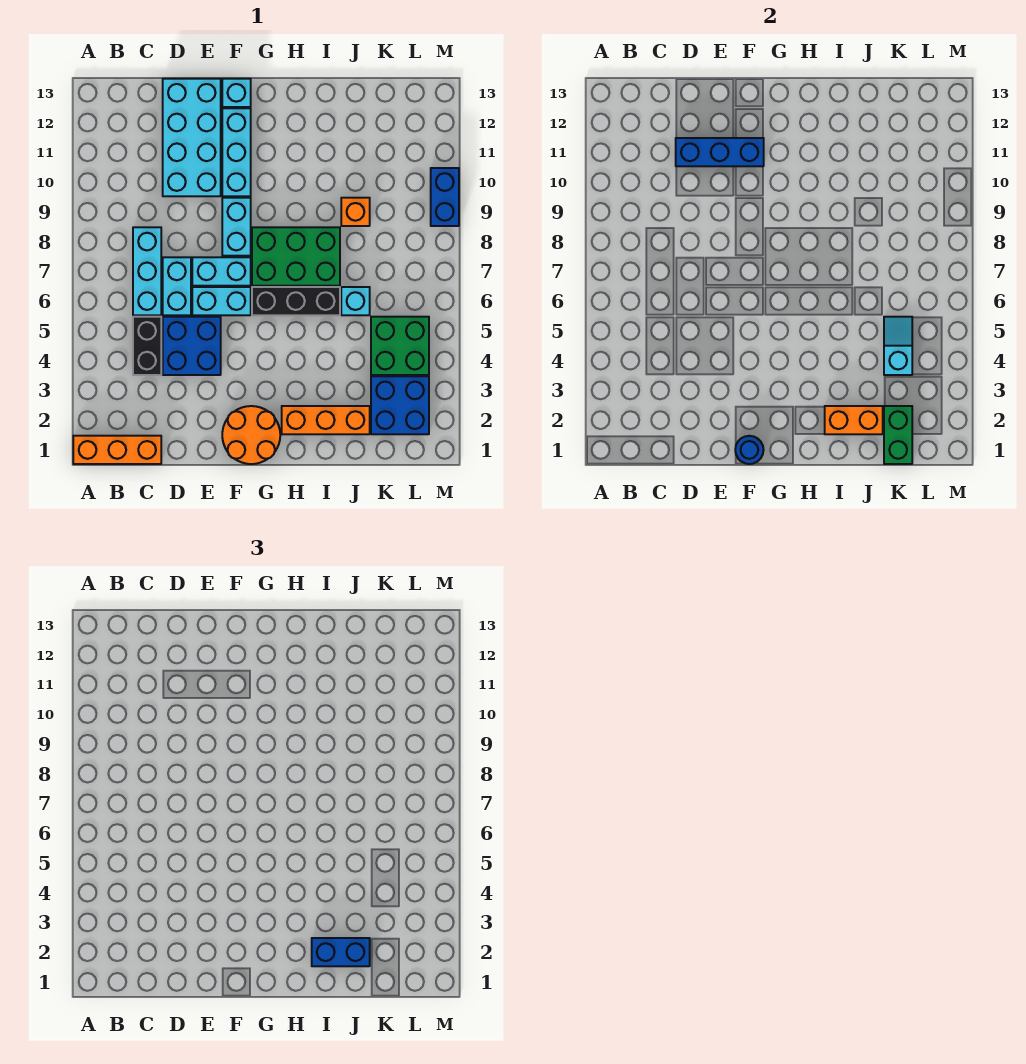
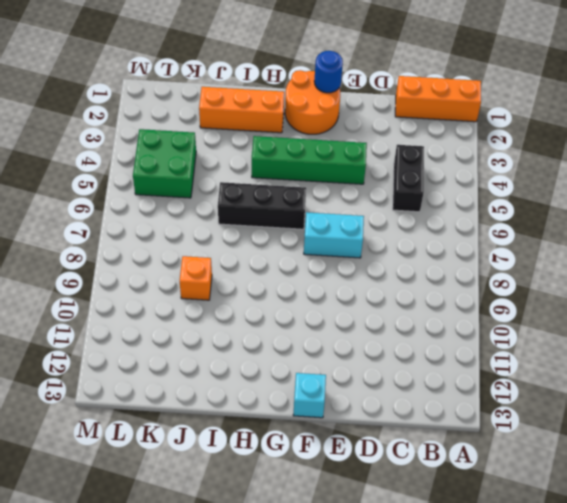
green brick E4:H4 level 1 -> blue brick D4:E5 level 1
none -> cyan brick C6:C8 level 1
none -> cyan brick D6:D7 level 1
none -> cyan brick D10:E13 level 1

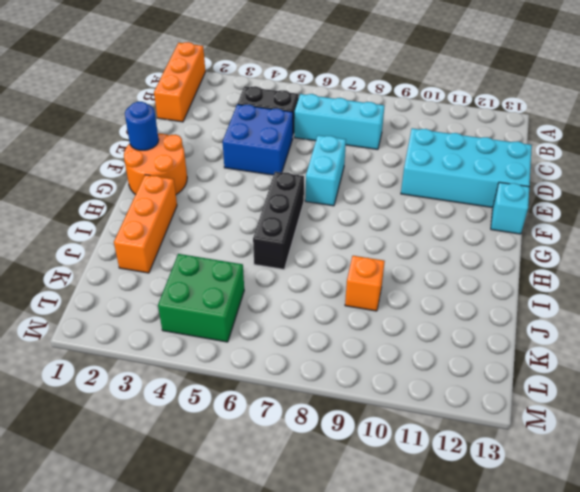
none -> cyan brick D6:D7 level 1
none -> cyan brick E6:F6 level 1
none -> cyan brick F8:F9 level 1

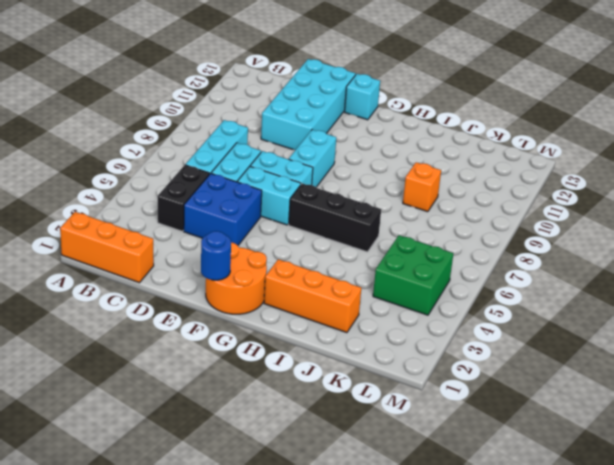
none -> cyan brick F10:F12 level 1
none -> green brick G7:I8 level 1
none -> cyan brick J6 level 1

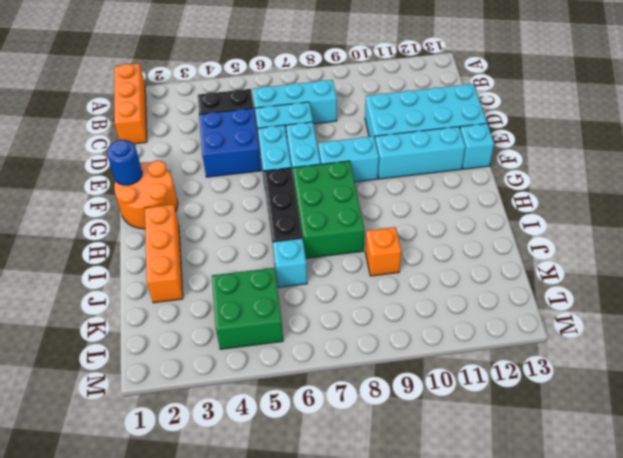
none -> blue brick K2:L3 level 1
none -> blue brick M9:M10 level 1
none -> blue brick D11:F11 level 2

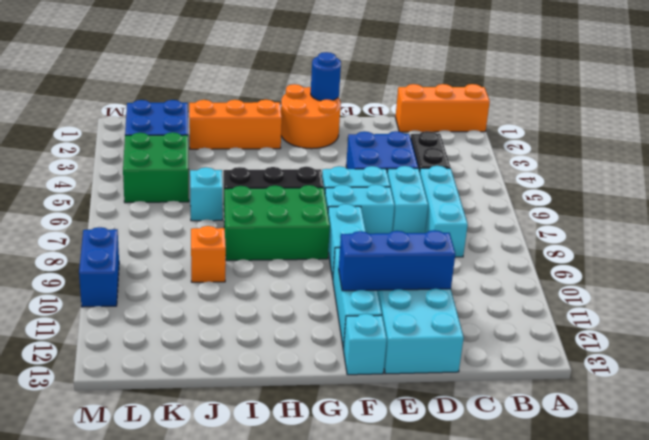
none -> orange brick I2:J2 level 2
none -> green brick K1:K2 level 2
none -> cyan slope K4:K5 level 2 top 4

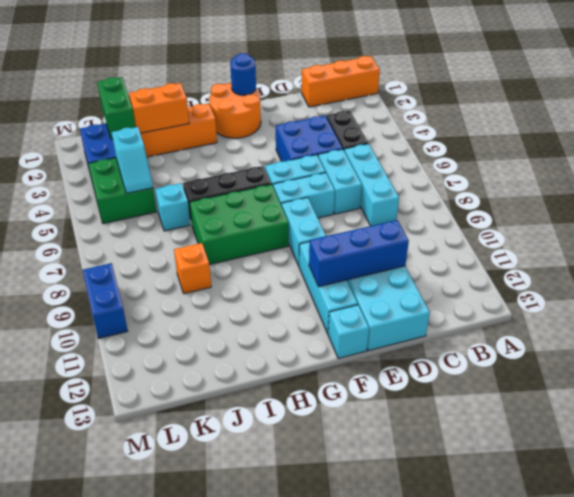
none -> blue brick I2:J2 level 3

